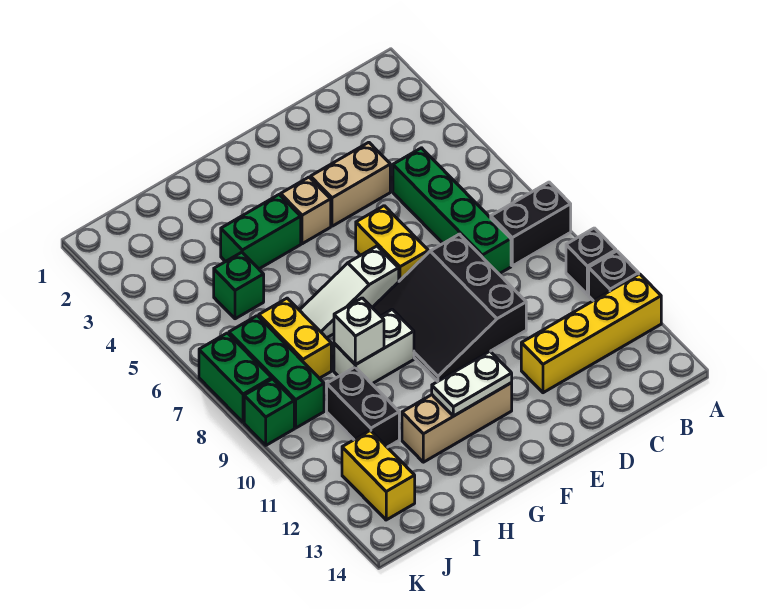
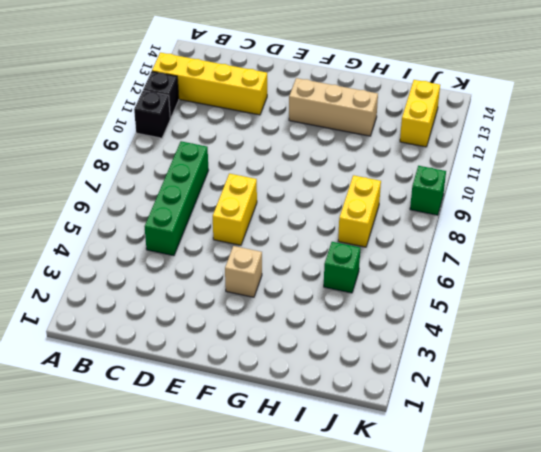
none -> black brick A8:B8 level 1
none -> tan brick D4:E4 level 1
none -> black slope D8:F10 level 1 top D

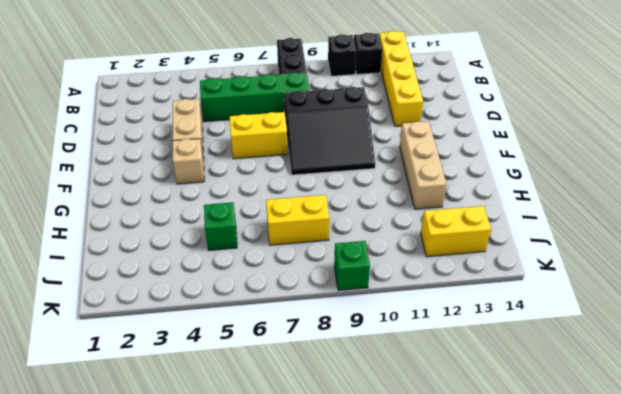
none -> white slope F7:H7 level 1 top F
none -> green brick G4:H4 level 1
none -> white brick G9:H9 level 1

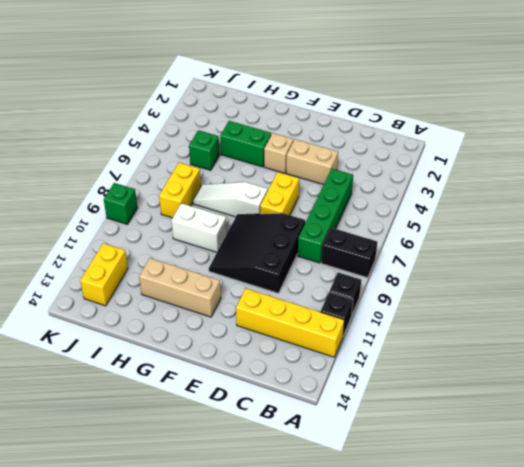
none -> black brick I10:I11 level 1
none -> green brick J7:J9 level 1
none -> green brick K7:K8 level 1

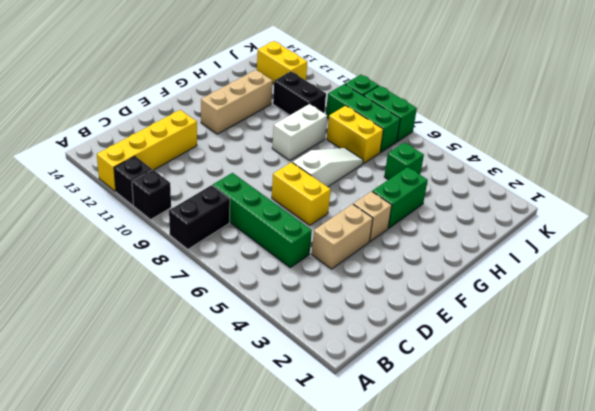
none -> black slope D8:F10 level 1 top D
none -> white plate F12:G12 level 2
none -> white brick H9 level 2

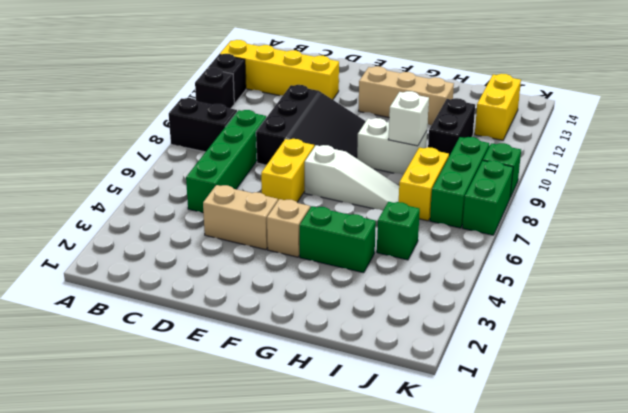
none -> white plate F12:G12 level 2

